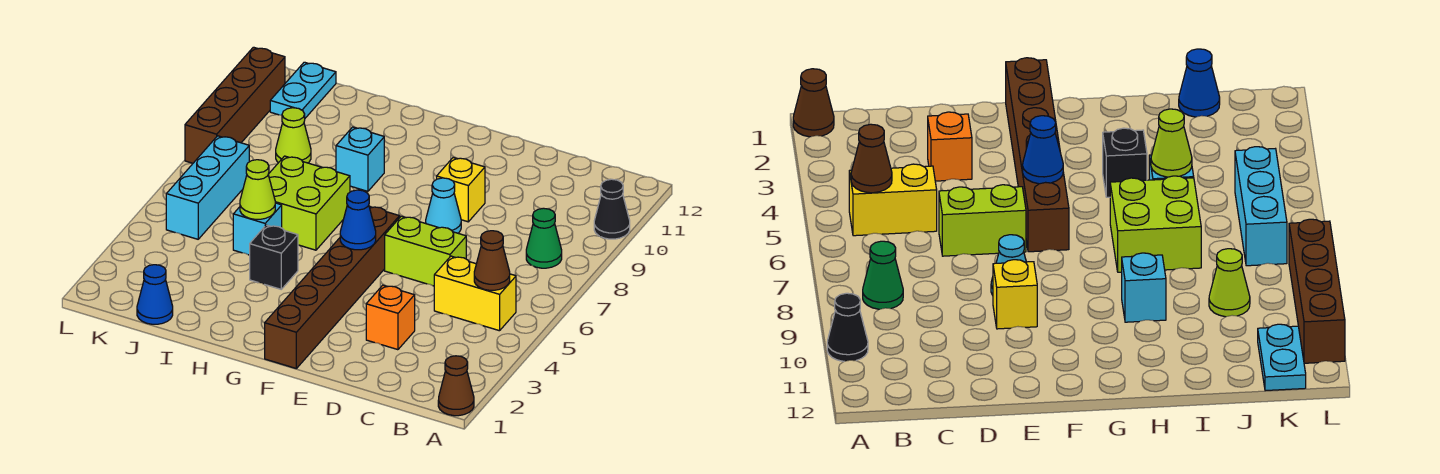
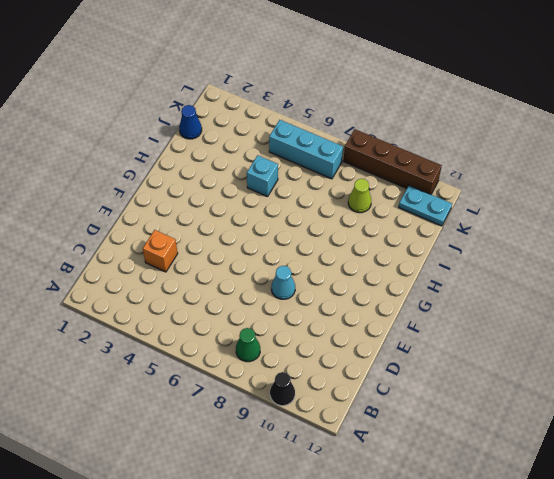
none -> brown cone A1 level 1
none -> yellow brick B5:C5 level 1
none -> lime brick D6:E6 level 1

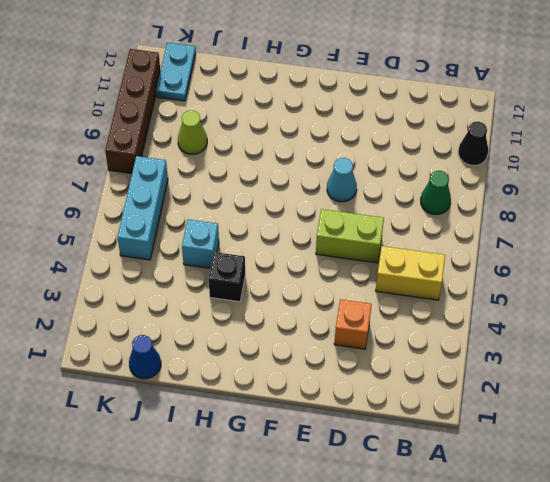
none -> brown cone A1 level 1
none -> yellow brick E9 level 1
none -> brown brick F1:F6 level 1

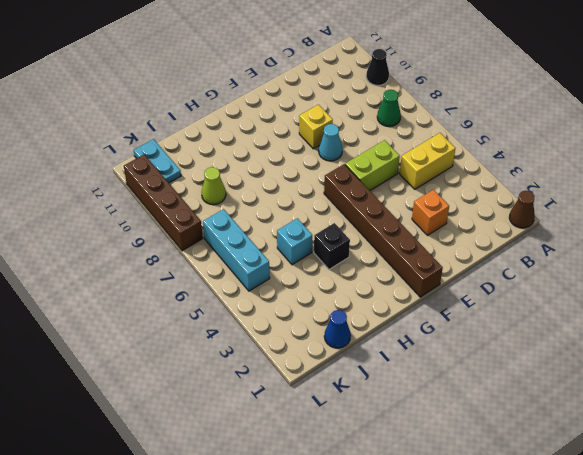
none -> lime brick H6:I7 level 1
none -> cyan brick H9 level 1
none -> brown cone B5 level 2

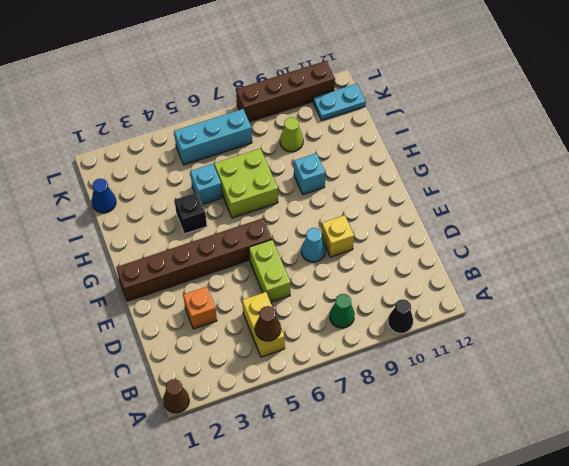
none -> blue cone F5 level 2
none -> lime cone I5 level 2

